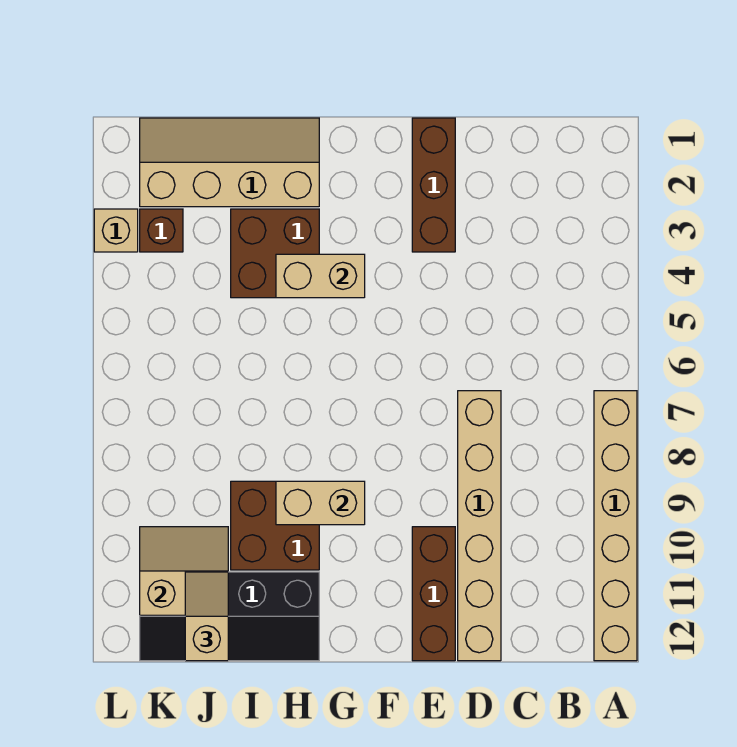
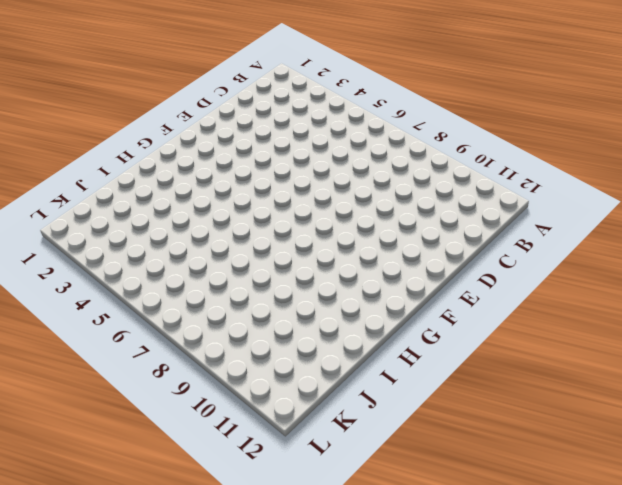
none -> tan brick A7:A12 level 1
none -> tan brick D7:D12 level 1
none -> brown brick E1:E3 level 1

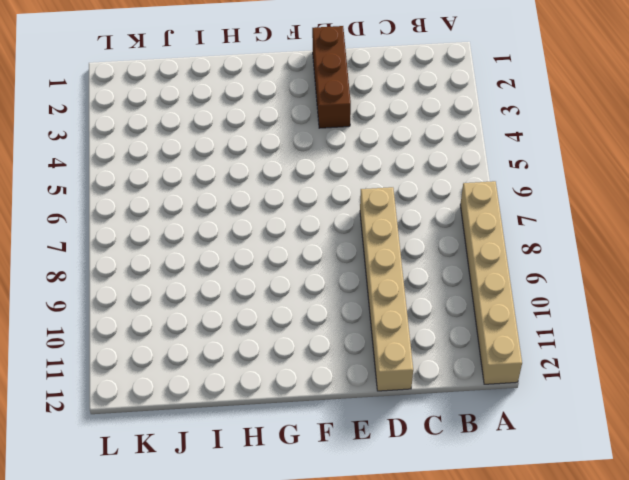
none -> brown brick E10:E12 level 1
none -> tan slope H1:K2 level 1 top 2
none -> brown brick H3:I4 level 1

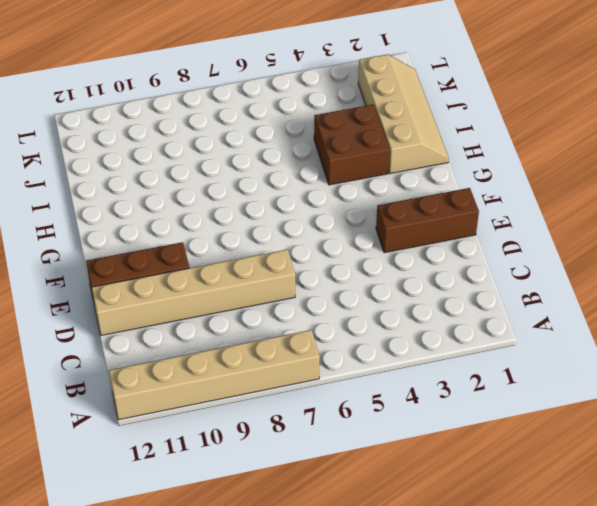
none -> brown brick H9:I10 level 1
none -> black slope H11:K12 level 1 top 11
none -> brown brick K3 level 1

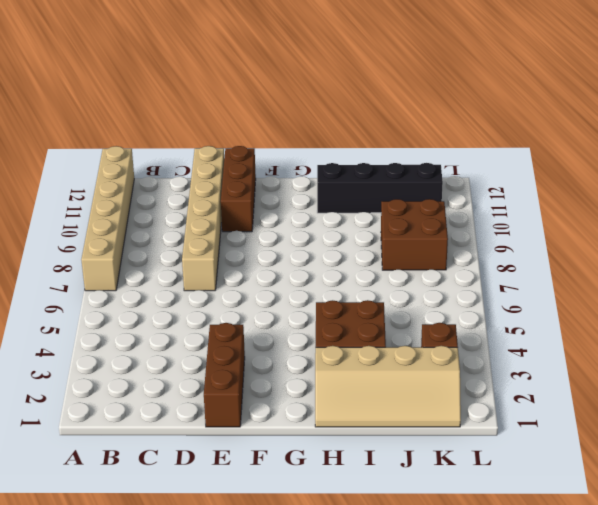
brown brick J8:K9 level 1 -> brown brick H9:I10 level 1
none -> tan brick L3 level 1
none -> tan brick G4:H4 level 2
none -> tan brick G9:H9 level 2

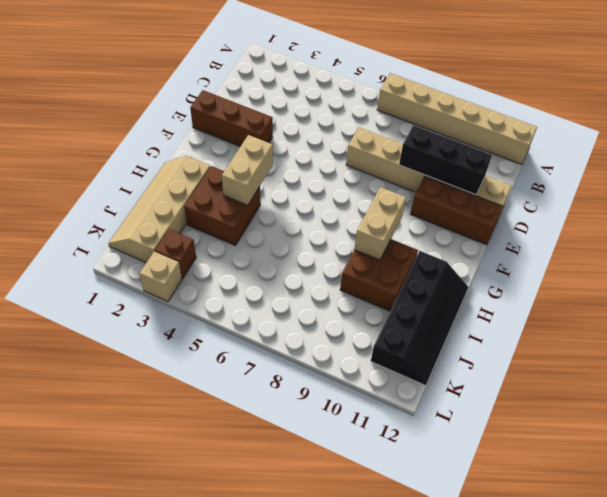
black brick D9:D11 level 2 -> none
none -> tan slope J10:K11 level 2 top 11
none -> tan slope J11:J12 level 3 top 12

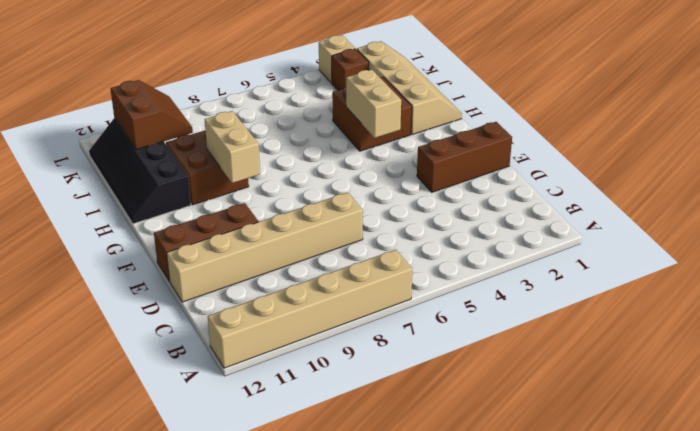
brown slope J10:K11 level 2 top 11 -> tan slope J10:K11 level 2 top 11
none -> tan slope J11:J12 level 3 top 12

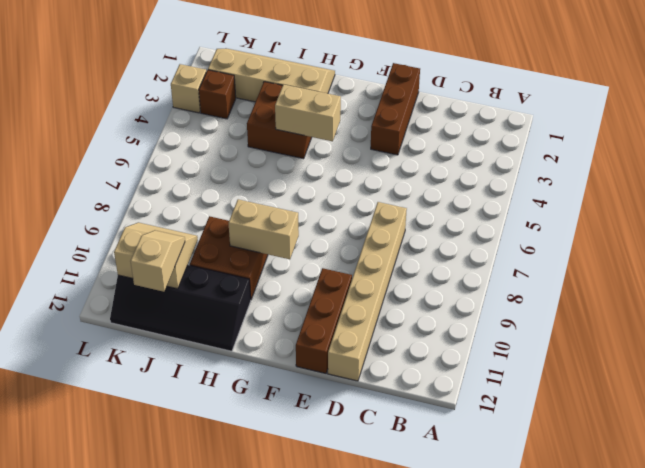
none -> tan brick A7:A12 level 1

